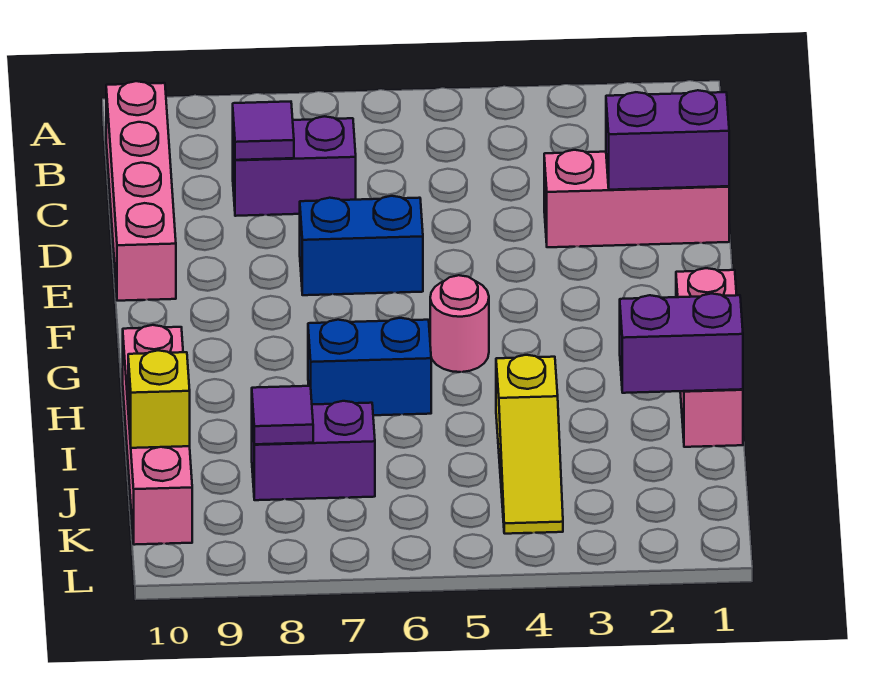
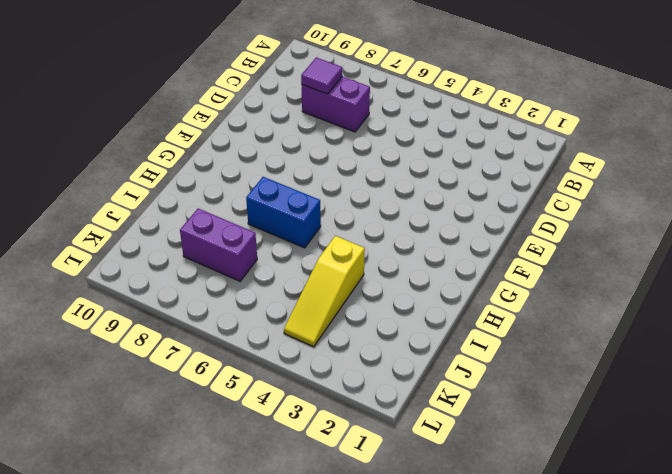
none -> pink brick B10:E10 level 1
none -> pink brick D1:D3 level 1
none -> blue brick E6:E7 level 1

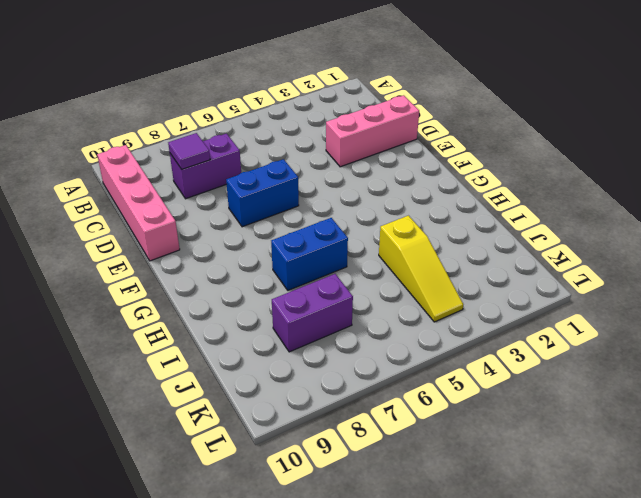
none -> pink brick G1:I1 level 1
none -> pink round brick G5 level 1
none -> pink brick H10:K10 level 1

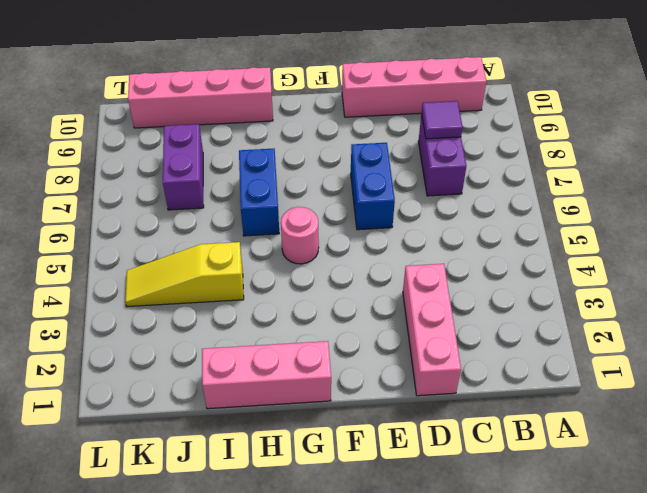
none -> purple brick D1:D2 level 2
none -> purple brick I1:I2 level 2
none -> purple tile J8 level 2

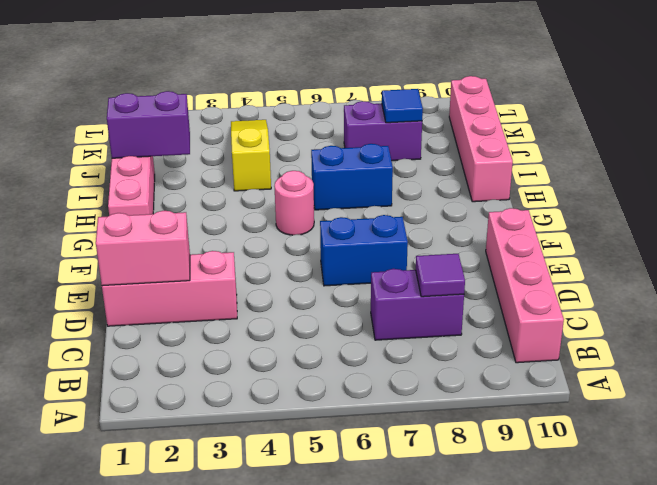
pink brick D1:D2 level 2 -> purple brick D1:D2 level 2
blue tile J8 level 2 -> purple tile J8 level 2
none -> yellow brick J10 level 2

